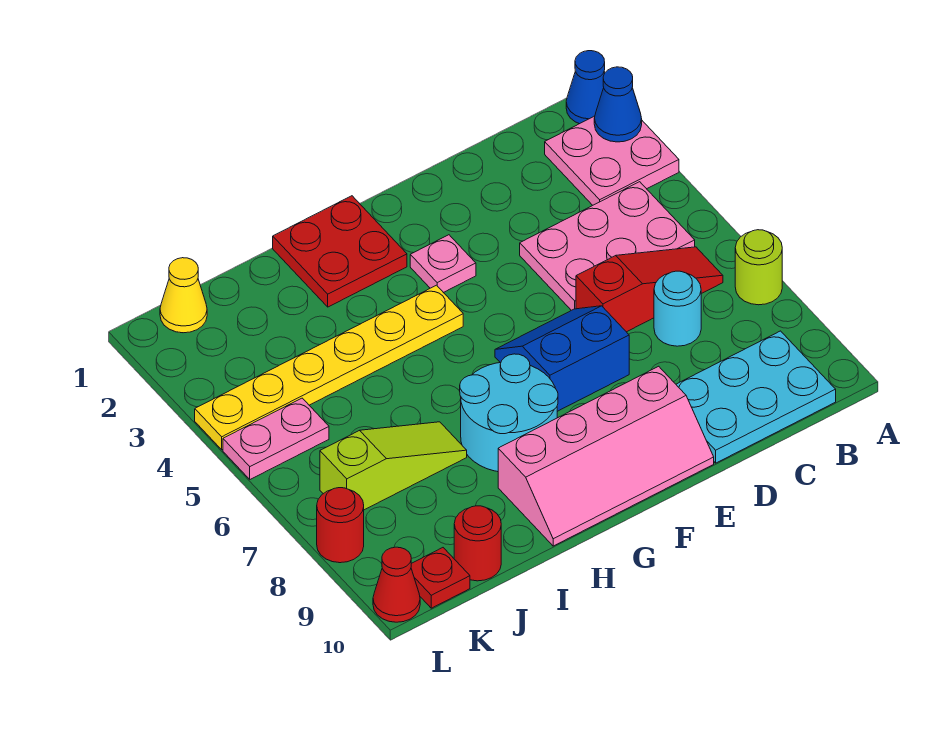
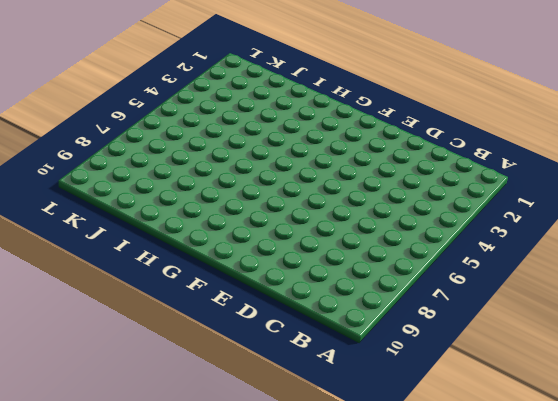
none -> blue cone A1 level 1
none -> pink plate A2:B3 level 1
none -> lime round brick A7 level 1

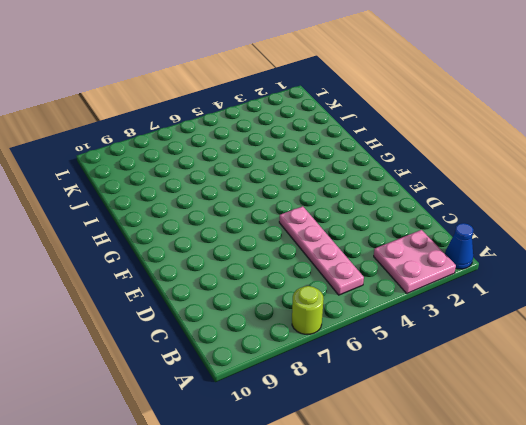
pink plate B5:E5 level 1 -> pink plate B4:D5 level 1
none -> red slope B6:D6 level 1 top D
none -> cyan plate B9:D10 level 1
none -> cyan round brick C7 level 1

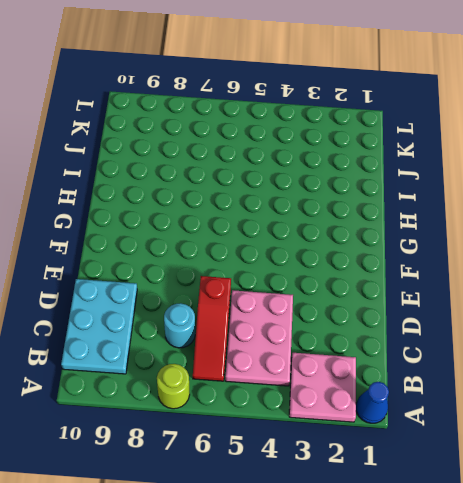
none -> blue slope E6:F7 level 1 top 7
none -> pink slope E9:H10 level 1 top 9
none -> pink plate F3 level 1

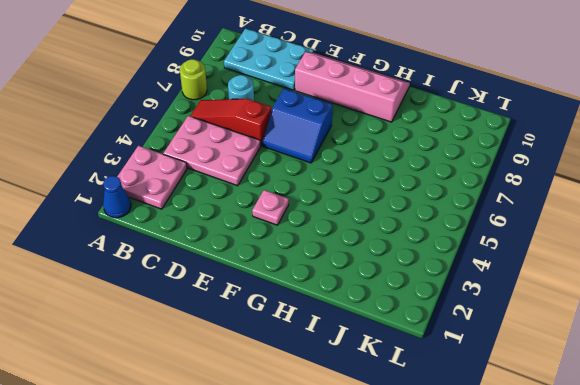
none -> red plate G1:H2 level 1
none -> yellow plate G4:L4 level 1
none -> cyan round brick G7:H8 level 1

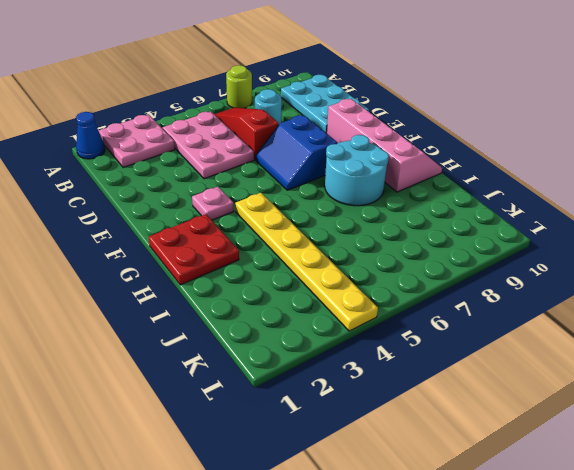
none -> lime slope I7:K7 level 1 top K
none -> red round brick J10 level 1
none -> yellow cone K1 level 1

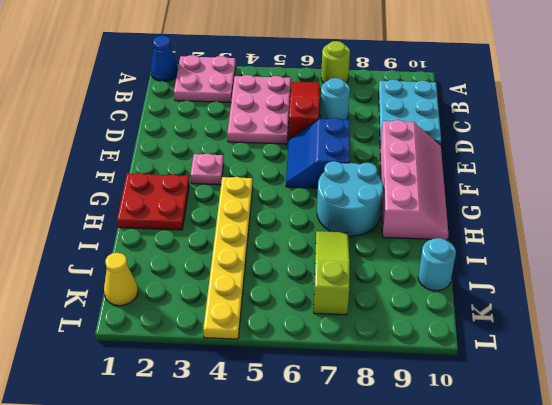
cyan round brick J10 level 1 -> red round brick J10 level 1
none -> pink plate K5:L5 level 1
none -> red plate K10 level 1
none -> red round brick L8 level 1

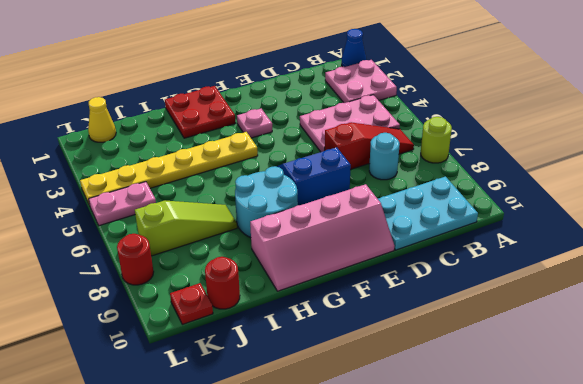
none -> red cone L10 level 1
none -> blue cone A2 level 2

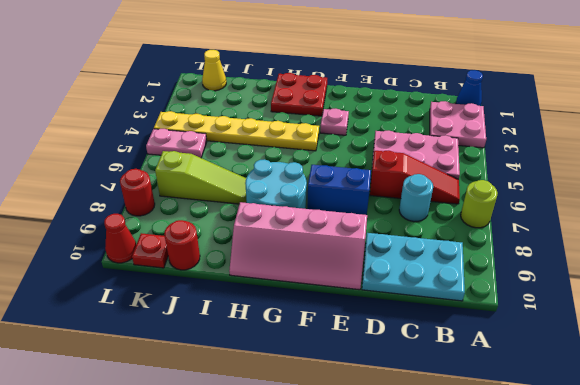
none -> blue cone A2 level 2

